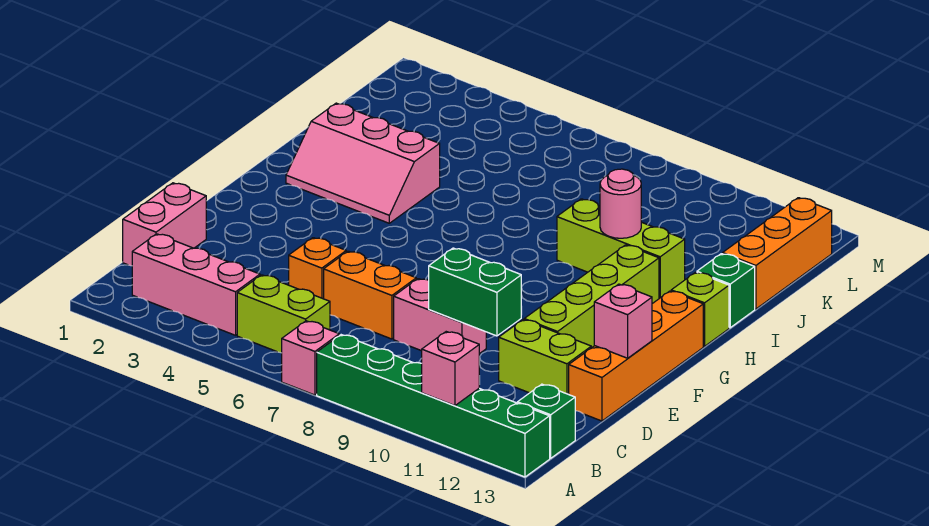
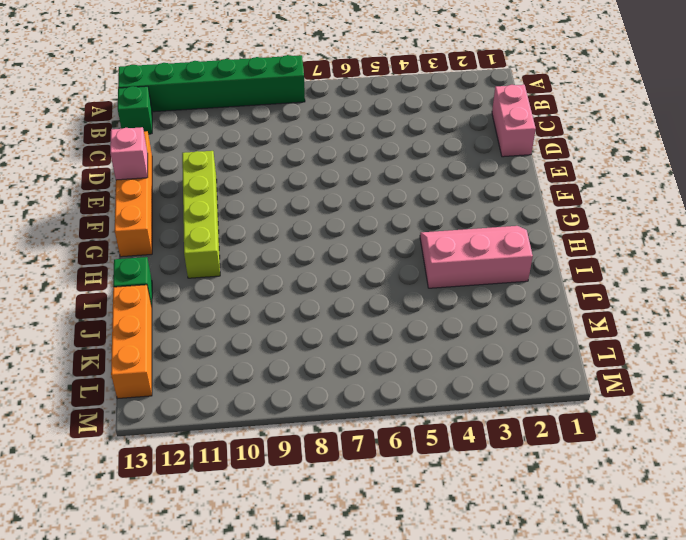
none -> pink brick A7 level 1
none -> pink brick B2:B4 level 1
none -> lime brick B5:B6 level 1

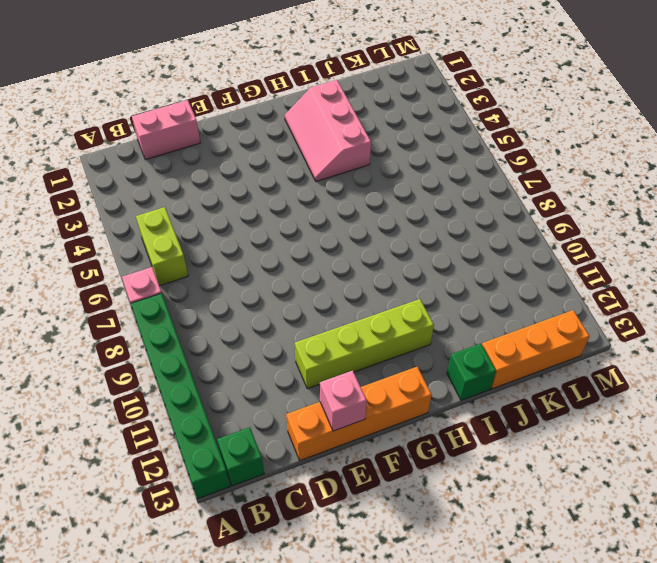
none -> pink brick B2:B4 level 1
none -> orange brick D5 level 1
none -> orange brick D6:D7 level 1

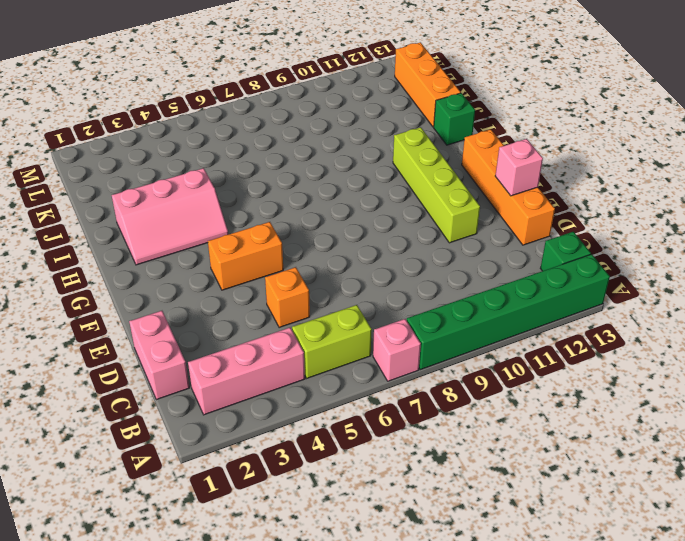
orange brick F4:F5 level 1 -> orange brick D6:D7 level 1
none -> pink brick D8:D9 level 1
none -> lime brick D11:D12 level 1
none -> lime brick H13 level 1

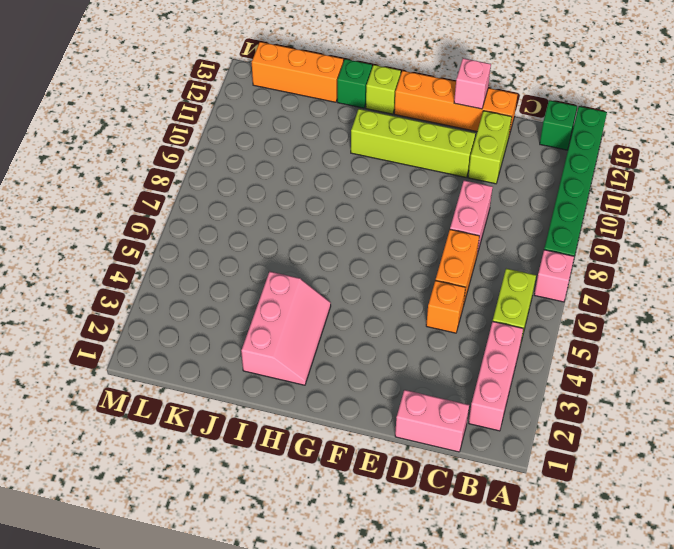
none -> lime brick I9:I11 level 1
none -> pink brick A11 level 2
none -> green brick D9:D10 level 2

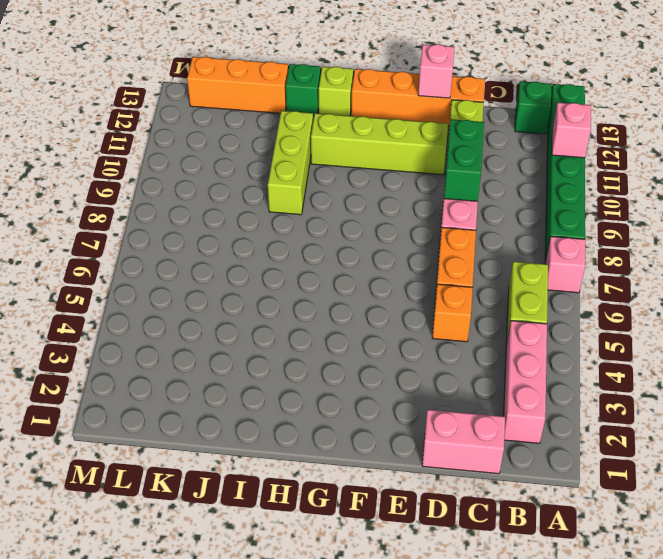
none -> pink slope H2:I4 level 1 top I
none -> pink round brick I10 level 2

